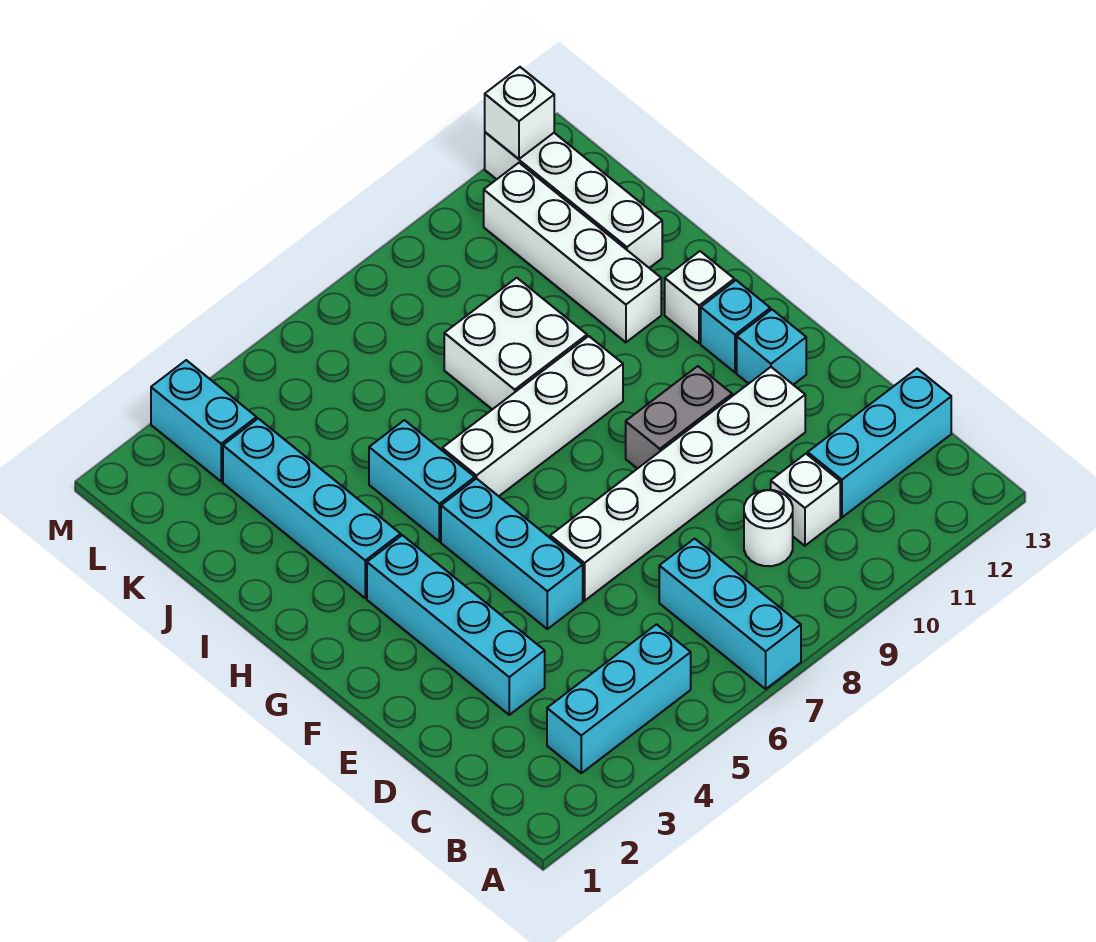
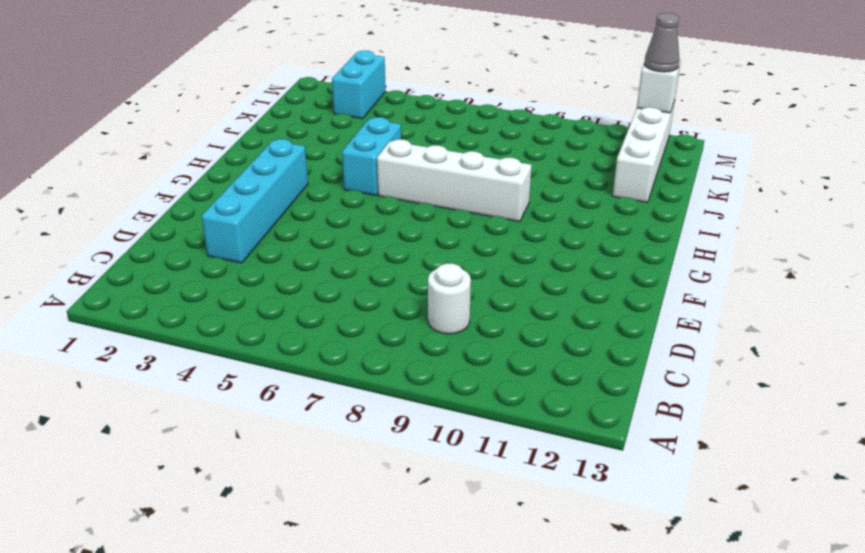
grey cone M12 level 3 -> none
none -> cyan brick A7:C7 level 1
none -> cyan brick B3:B5 level 1
none -> white brick C10 level 1

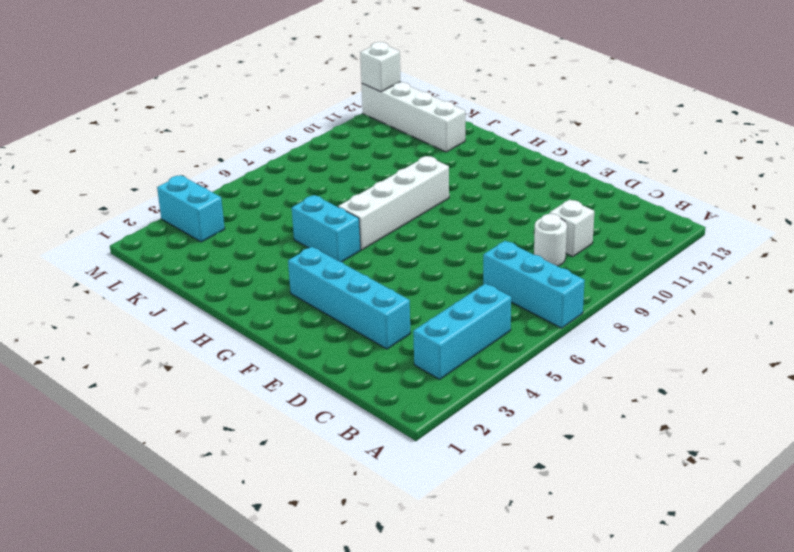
none -> cyan brick C11:C13 level 1
none -> cyan brick E5:G5 level 1
none -> white brick E6:E11 level 1

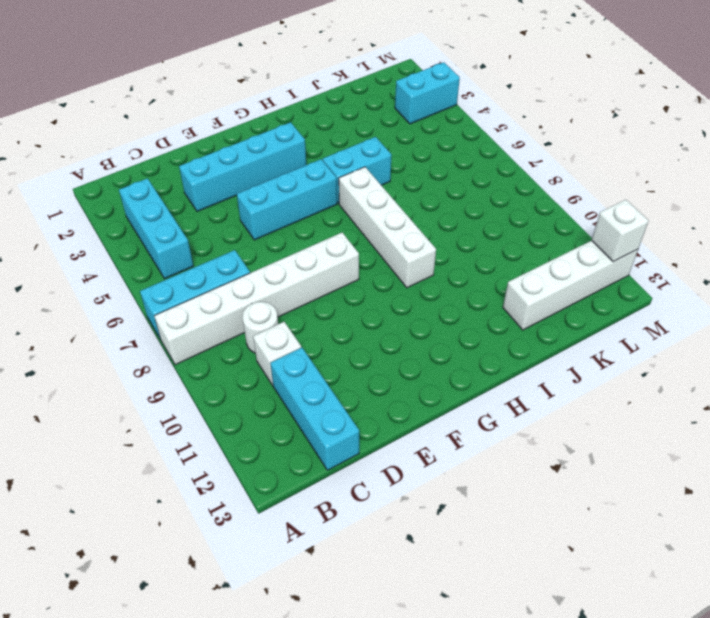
white brick A8:F8 level 1 -> white brick E6:E11 level 1
none -> grey brick F9:F10 level 1
none -> cyan brick F12 level 1
none -> cyan brick G12 level 1

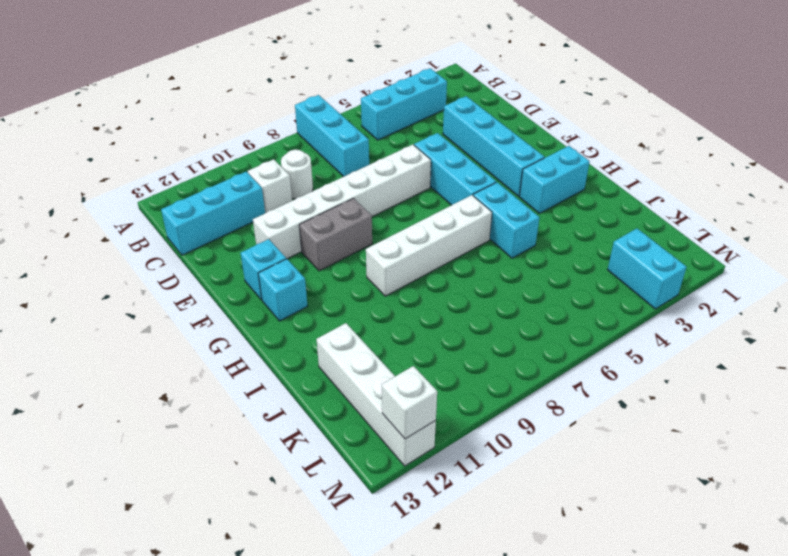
cyan brick H2:H3 level 1 -> cyan brick H3:K3 level 1
none -> white brick H12 level 1
none -> white brick I8:J9 level 1
none -> white brick I11:L11 level 1

